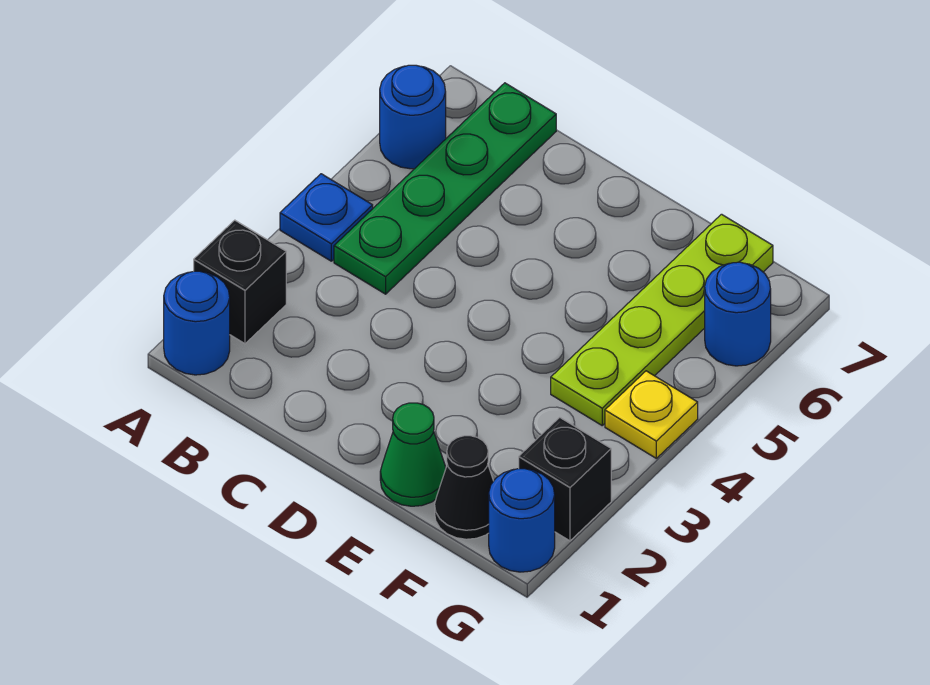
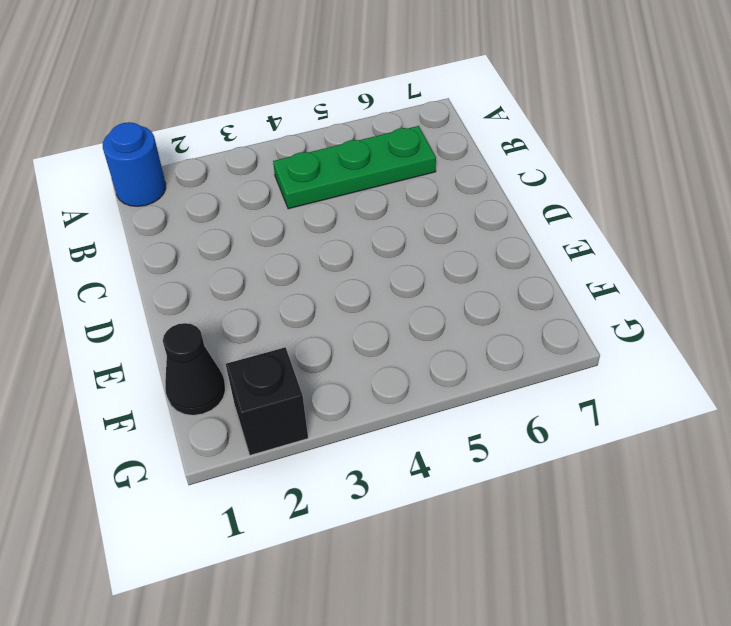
green plate B4:B6 level 1 -> green plate B4:B7 level 1
none -> black brick A2 level 1
none -> blue plate A4 level 1
none -> blue round brick A6 level 1

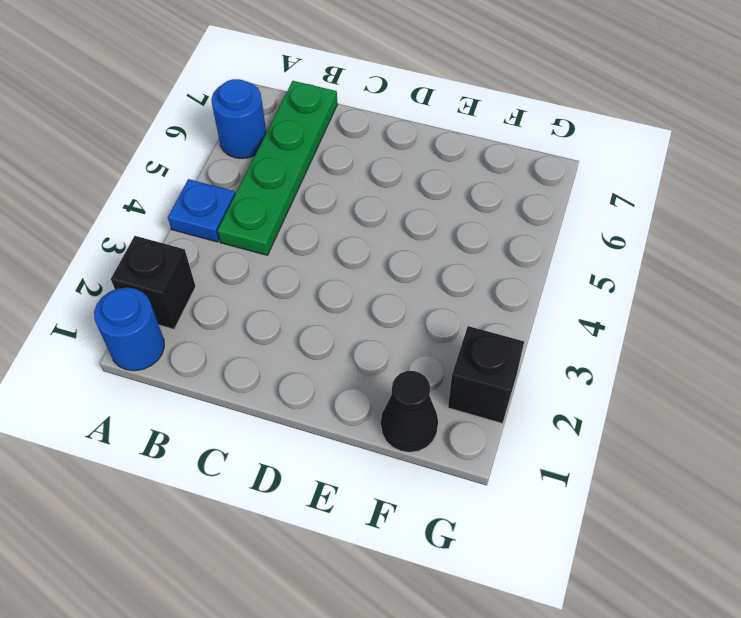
none -> green cone E1 level 1
none -> lime plate F4:F7 level 1
none -> blue round brick G1 level 1

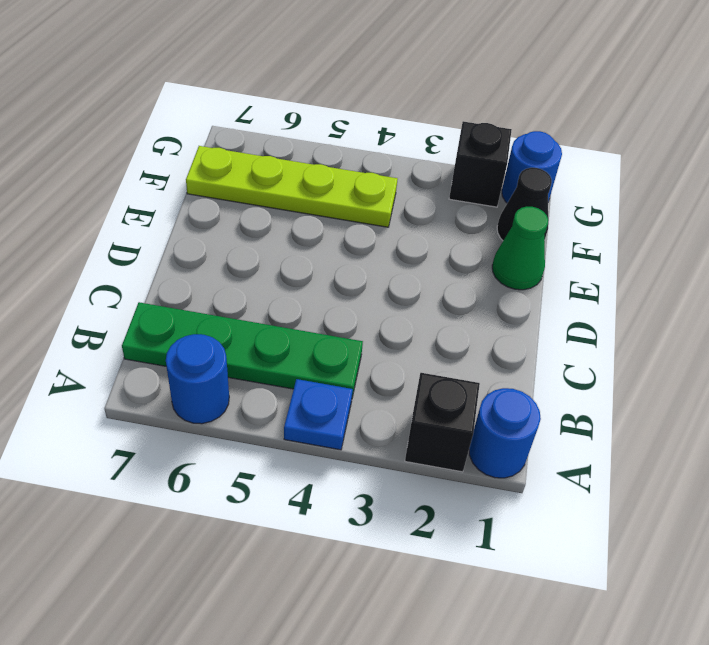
none -> yellow plate G4 level 1
none -> blue round brick G6 level 1

